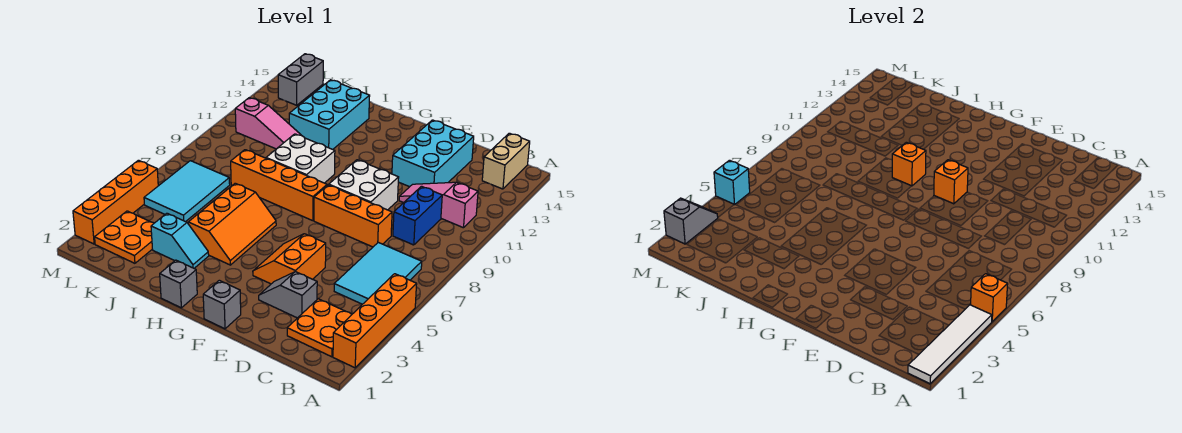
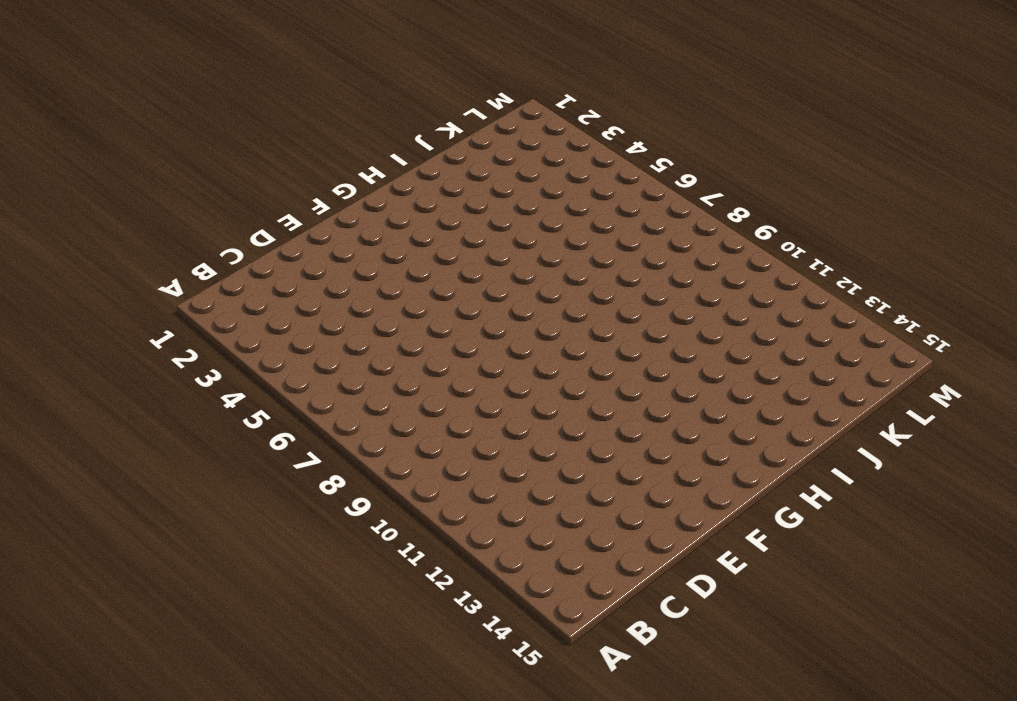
none -> orange brick A2:A5 level 1
none -> orange plate B2:C3 level 1
none -> cyan tile B5:C7 level 1

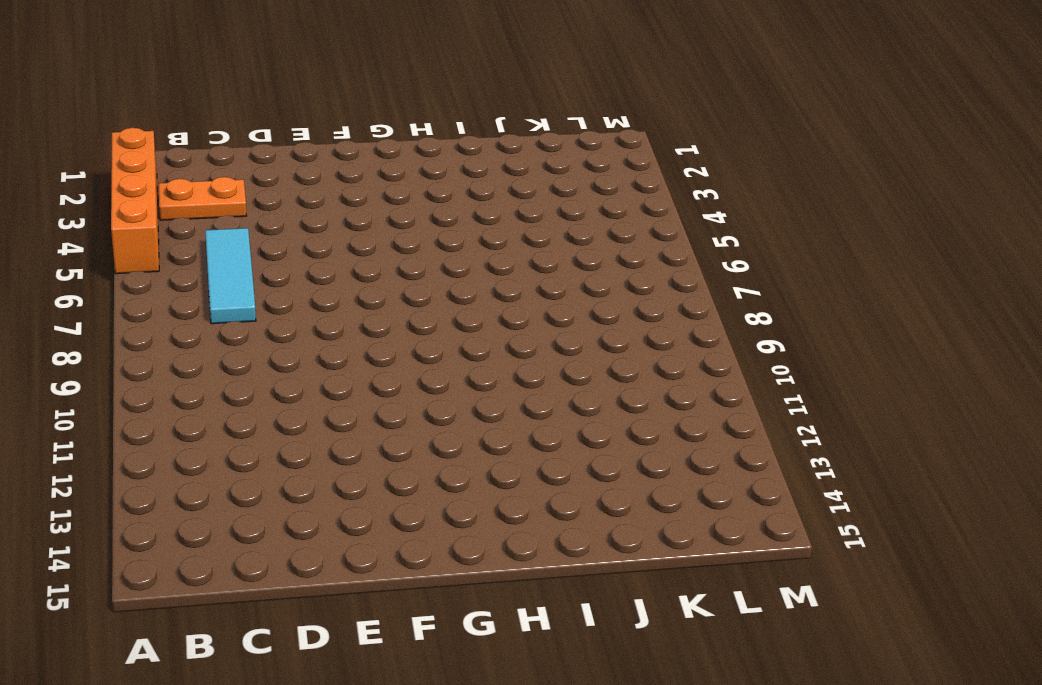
orange plate B3:C3 level 1 -> orange plate B2:C3 level 1
cyan tile C5:C7 level 1 -> cyan tile B5:C7 level 1
none -> pink slope B11:D11 level 1 top B
none -> tan brick B14:B15 level 1
none -> blue brick C9:C10 level 1

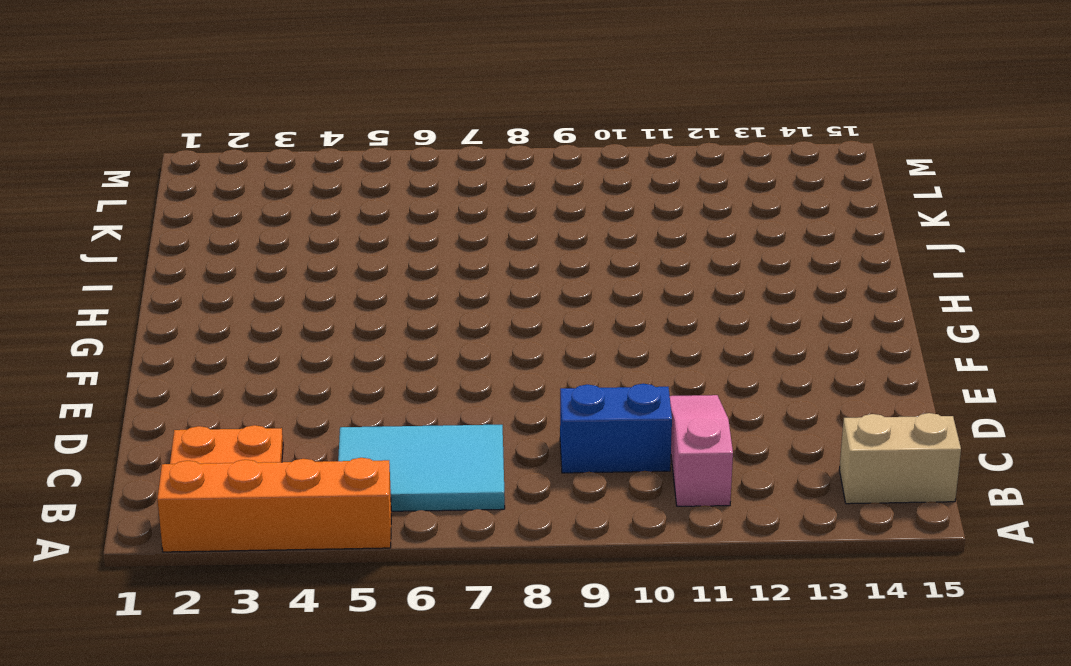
none -> grey slope D3:E3 level 1 top D
none -> orange brick D8:F8 level 1
none -> cyan brick D12:E14 level 1

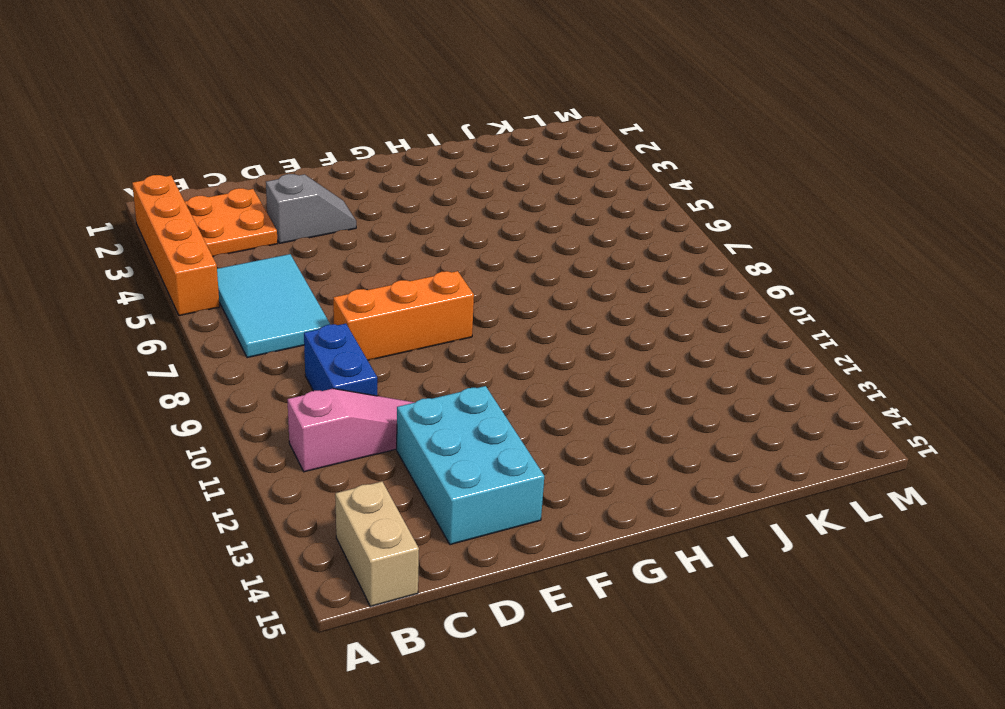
none -> orange slope E4:F5 level 1 top E
none -> white brick E9:F10 level 1
none -> grey brick F1 level 1

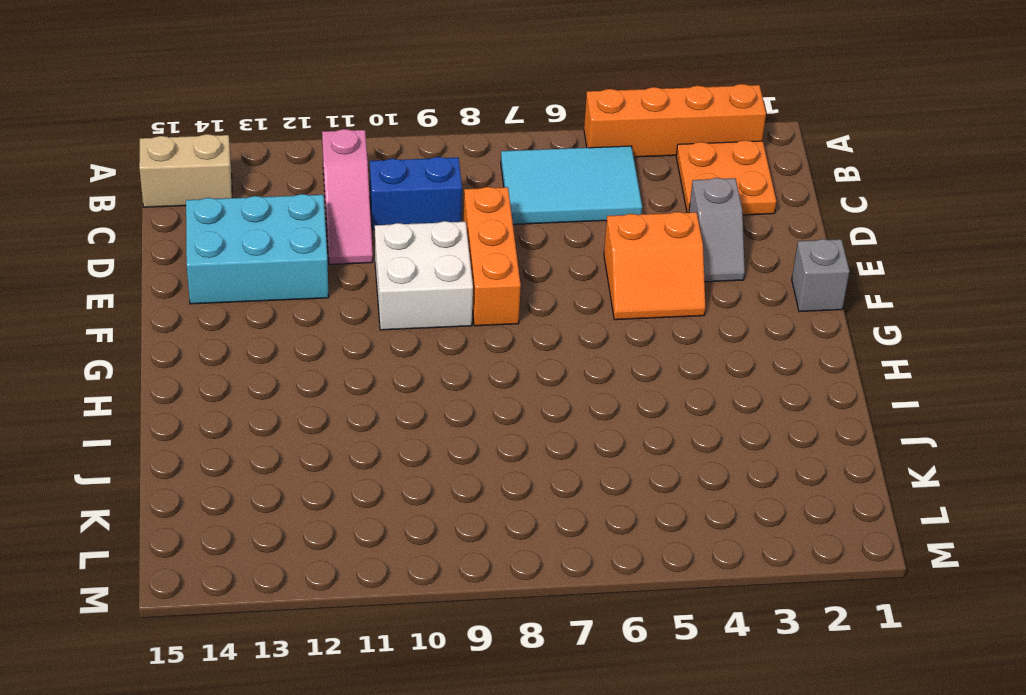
none -> orange brick G8:J8 level 1
none -> grey brick H1 level 1
none -> orange slope H4:I6 level 1 top I

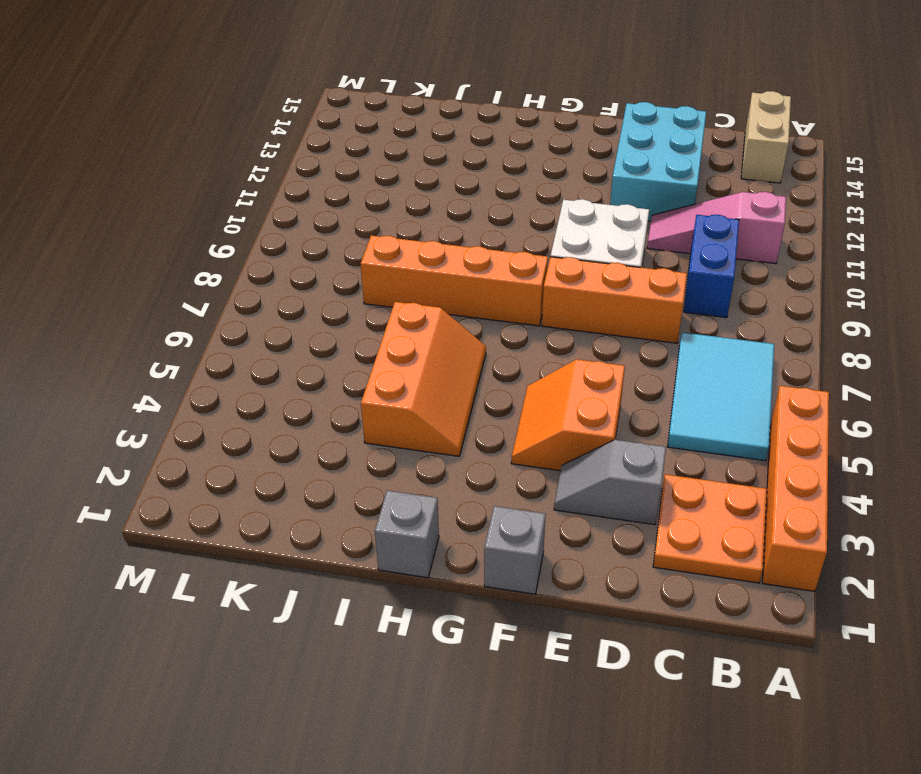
none -> white brick H9:I10 level 1
none -> cyan slope I3:J3 level 1 top J
none -> cyan brick I12:J14 level 1

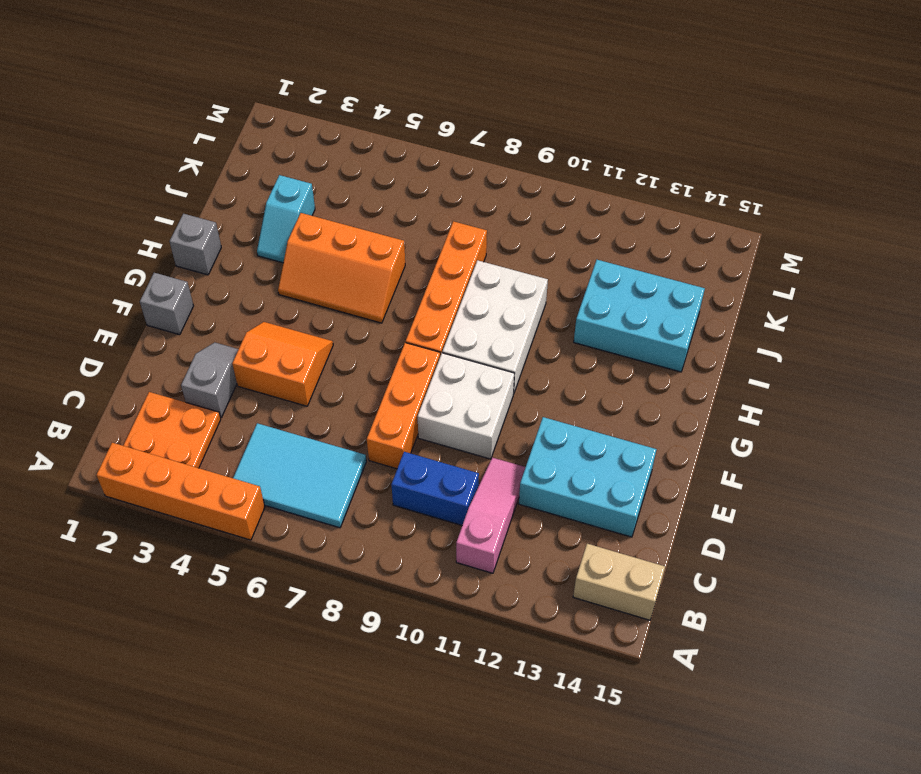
white brick G9:I10 level 1 -> white brick H9:I10 level 1
none -> pink slope J11:L11 level 1 top L
none -> orange plate K2:L3 level 1
none -> cyan tile K5:L7 level 1

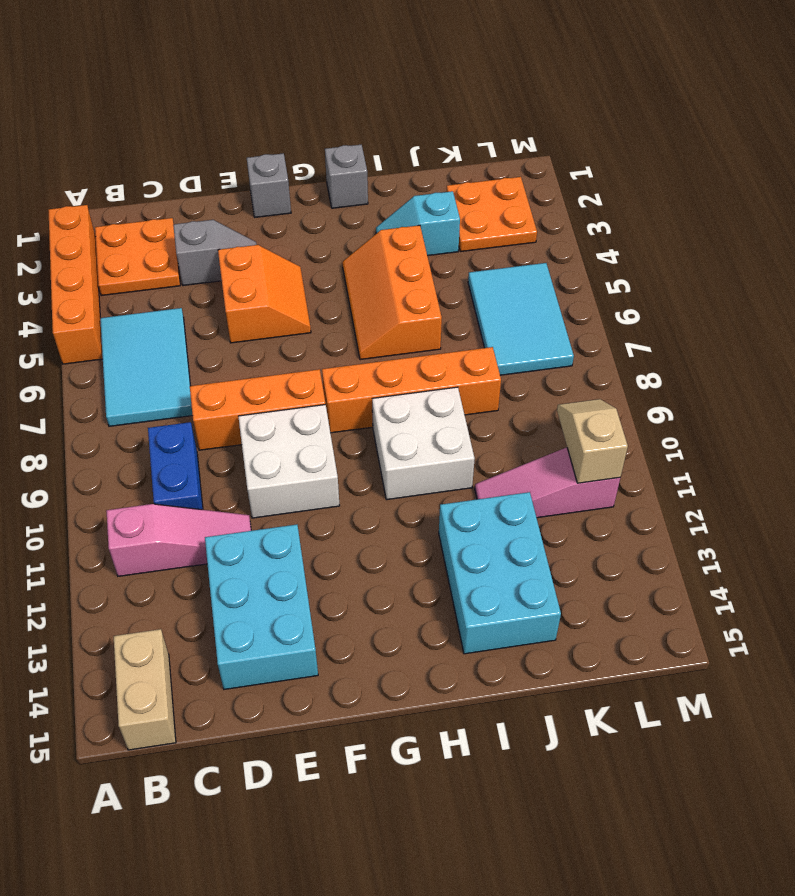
tan slope L10:L11 level 2 top 11 -> none
none -> grey brick L14:L15 level 1
none -> orange brick M2:M5 level 1
none -> white tile A1:A4 level 2

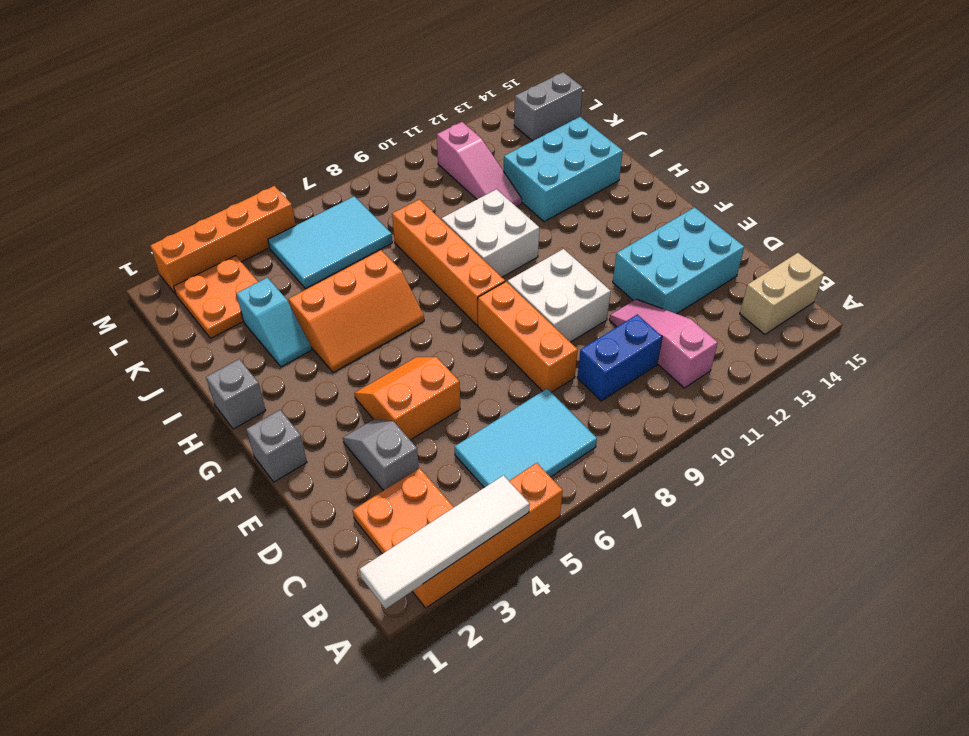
none -> orange brick A5 level 2
none -> orange brick F10 level 2
none -> orange brick H10 level 2

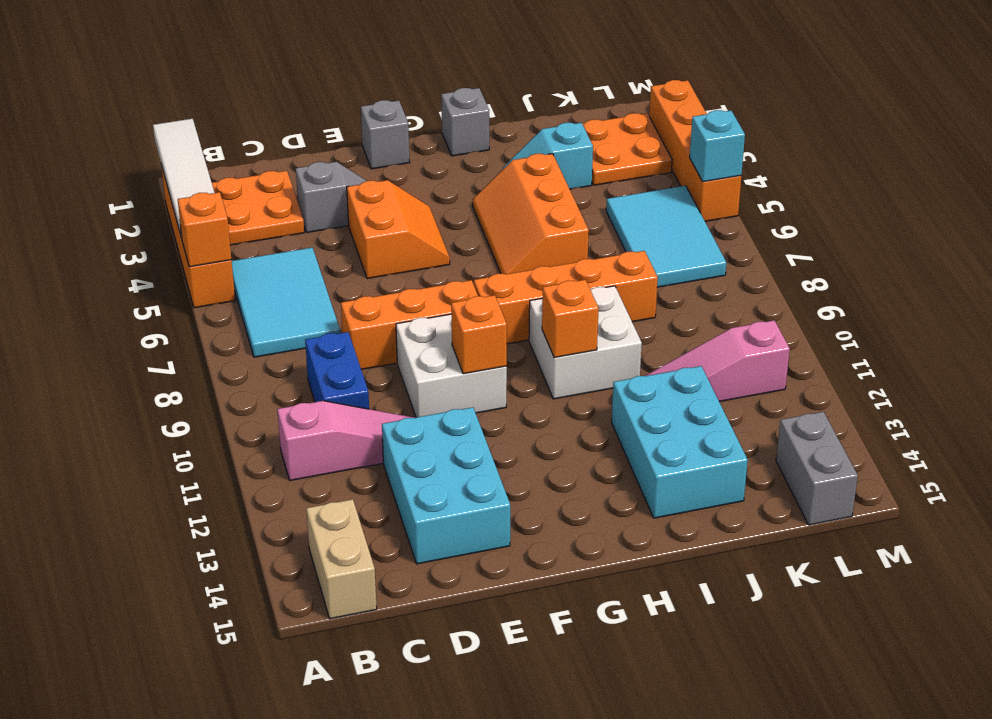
none -> grey slope M2:M3 level 2 top 2

